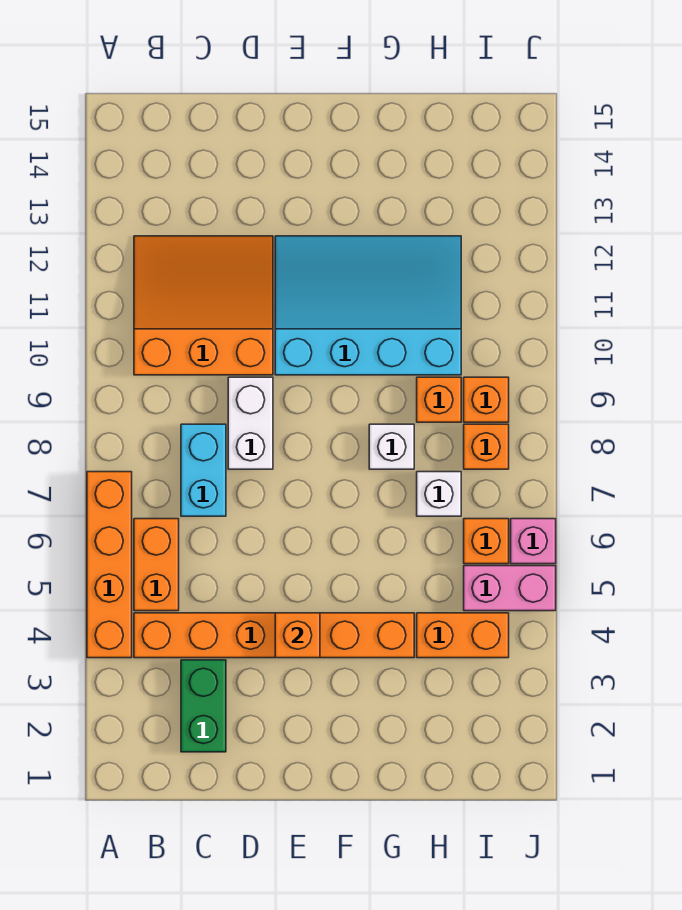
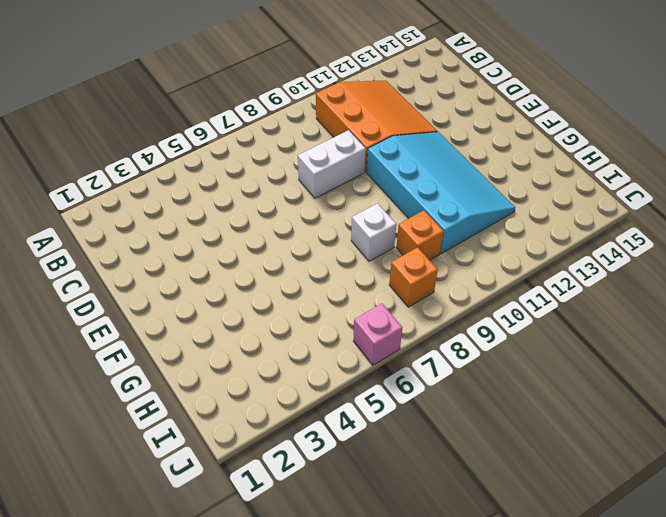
none -> orange brick A4:A7 level 1
none -> orange brick B4:G4 level 1
none -> orange brick B5:B6 level 1

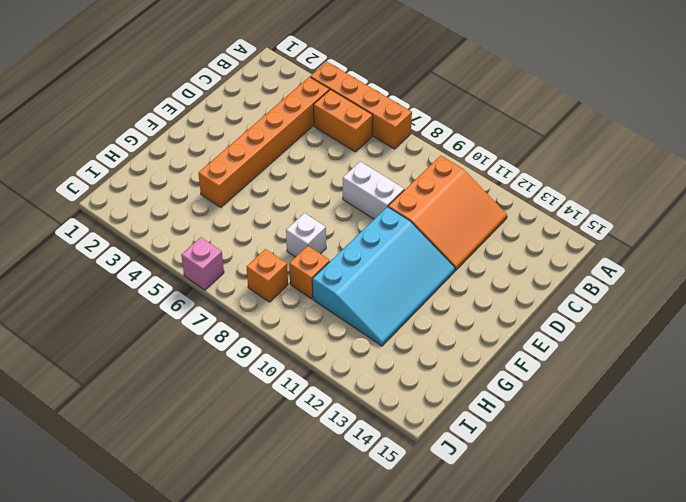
none -> green brick C2:C3 level 1
none -> cyan brick C7:C8 level 1
none -> orange brick H4:I4 level 1

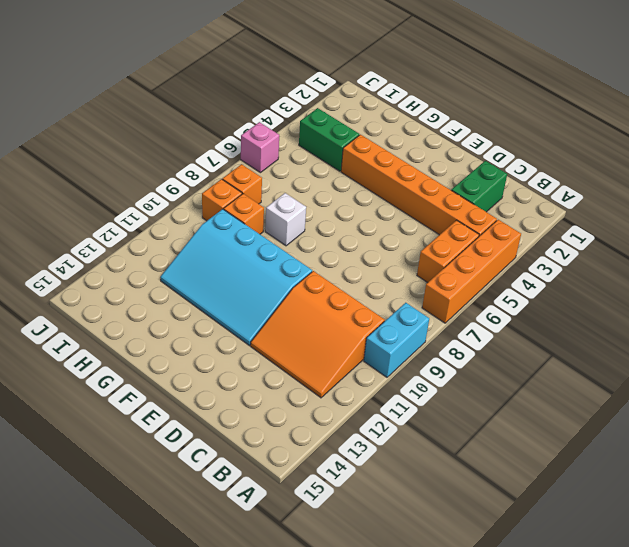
cyan brick A9:A10 level 1 -> cyan brick C7:C8 level 1
green brick H4:I4 level 1 -> orange brick H4:I4 level 1
none -> white brick D8:D9 level 1
none -> white brick H7 level 1
none -> pink brick I5:J5 level 1

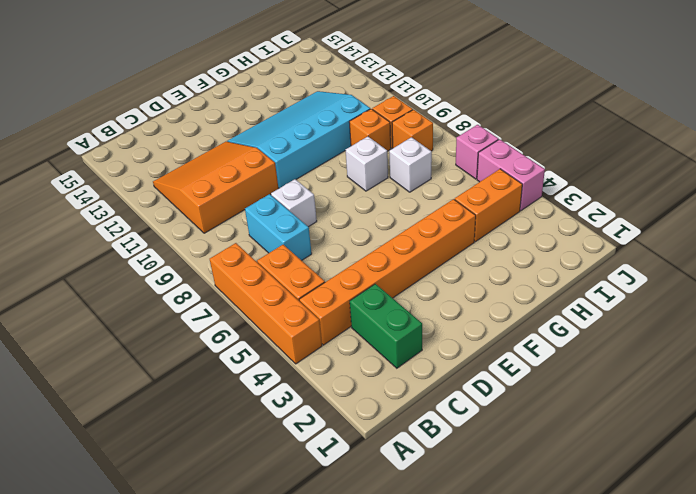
white brick D8 level 1 -> white brick D8:D9 level 1
pink brick J4:J5 level 1 -> pink brick I5:J5 level 1
none -> orange brick I6 level 1
none -> orange brick E4 level 2

